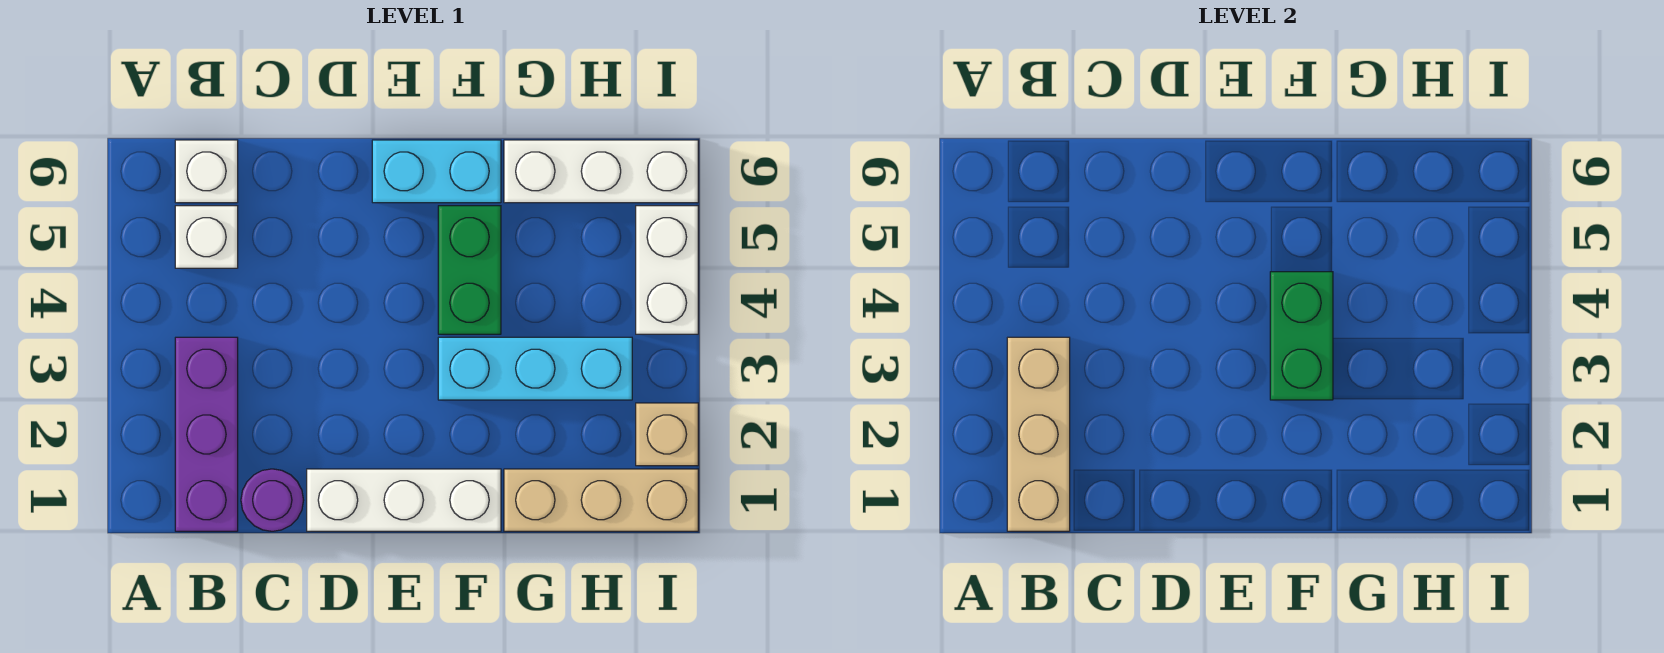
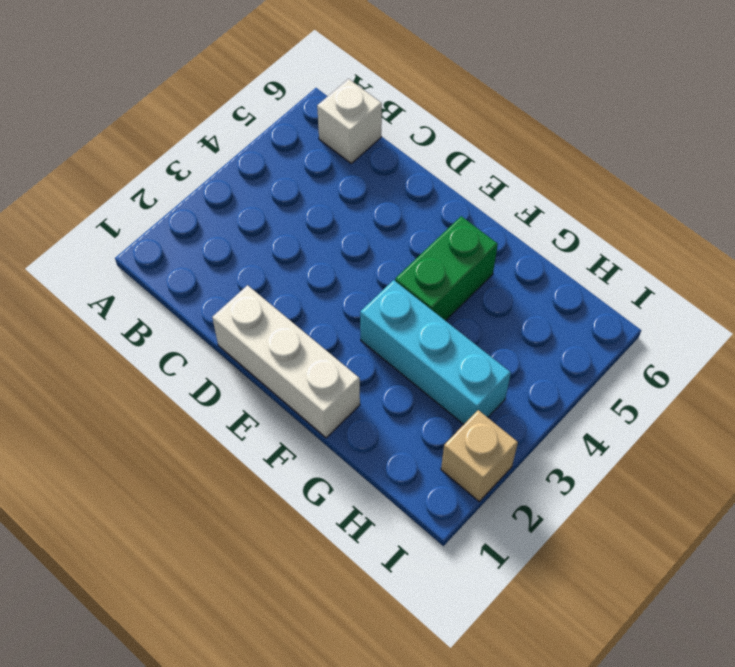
none -> purple brick B1:B3 level 1
none -> white brick B5 level 1
none -> purple round brick C1 level 1

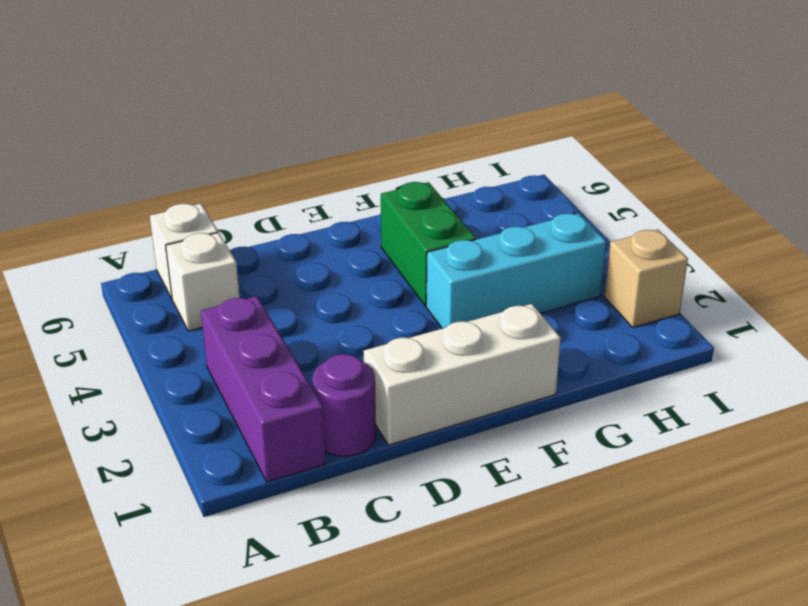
none -> cyan brick E6:F6 level 1
none -> tan brick G1:I1 level 1
none -> white brick G6:I6 level 1

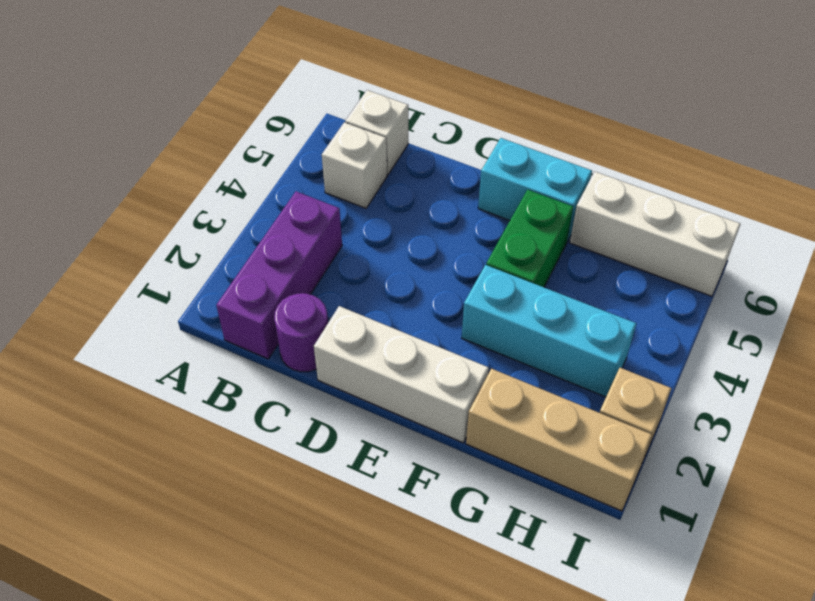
none -> white brick I4:I5 level 1
none -> tan brick B1:B3 level 2
none -> green brick F3:F4 level 2

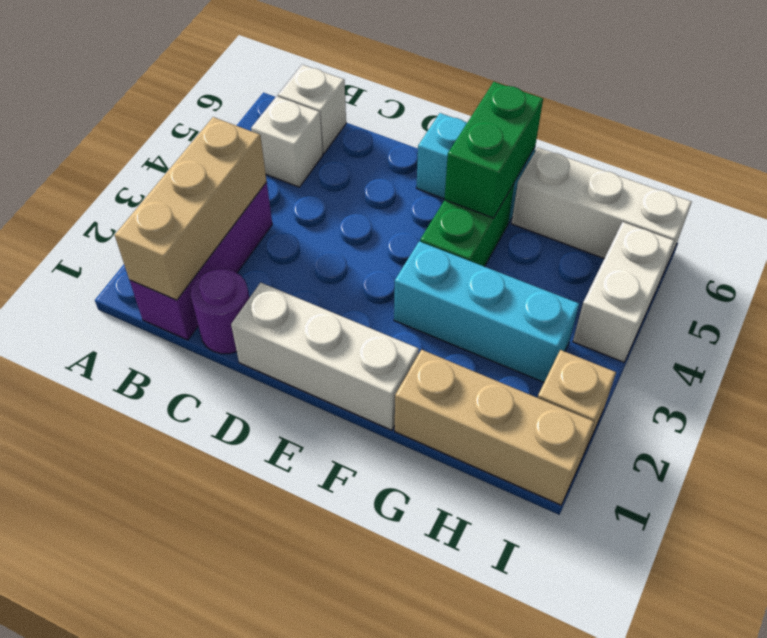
green brick F5:F6 level 2 -> green brick F3:F4 level 2

